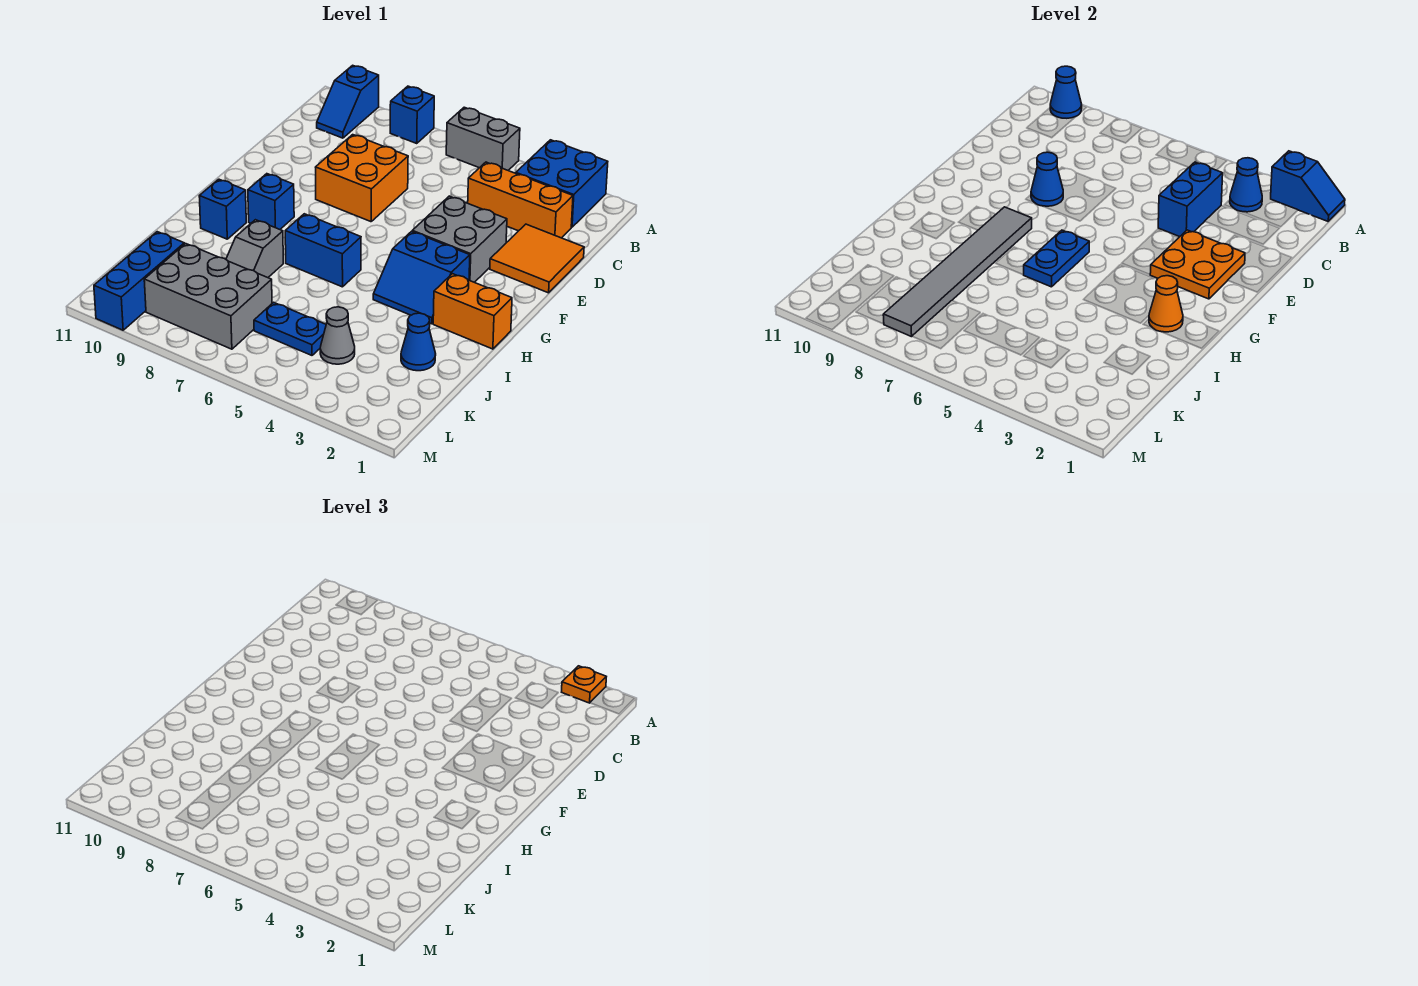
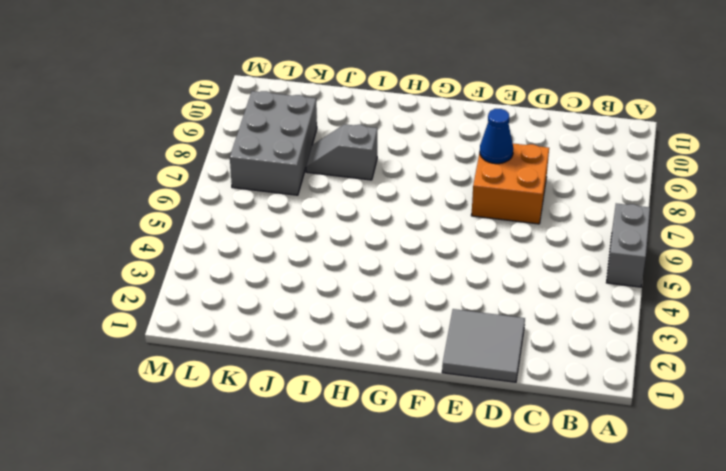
grey tile D1:E2 level 1 -> orange tile D1:E2 level 1
none -> blue brick A2:B3 level 1
none -> blue brick A8 level 1
none -> blue slope A10:B10 level 1 top A

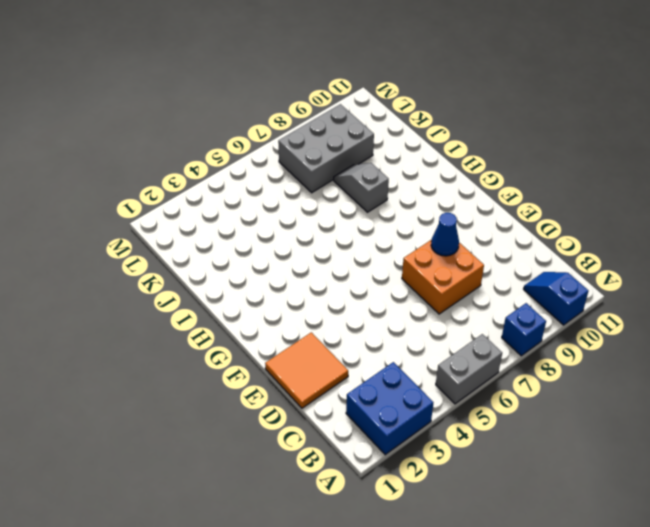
none -> orange brick C2:C4 level 1
none -> grey brick E3:F4 level 1
none -> blue slope G3:H4 level 1 top G

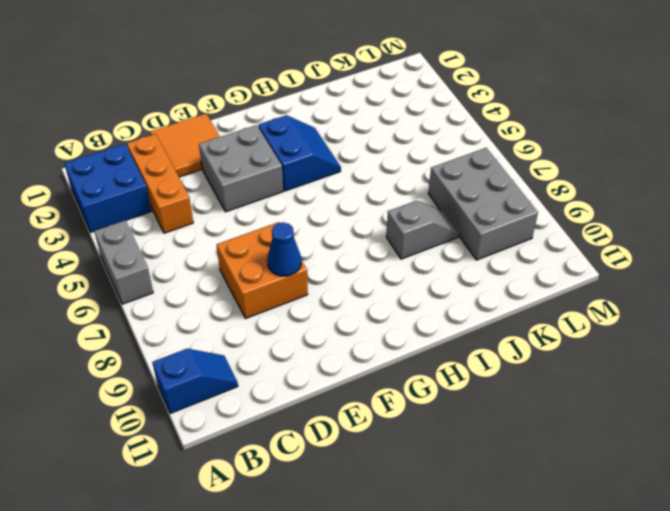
none -> blue brick A8 level 1
none -> blue brick G9 level 1
none -> orange brick H1:H2 level 1

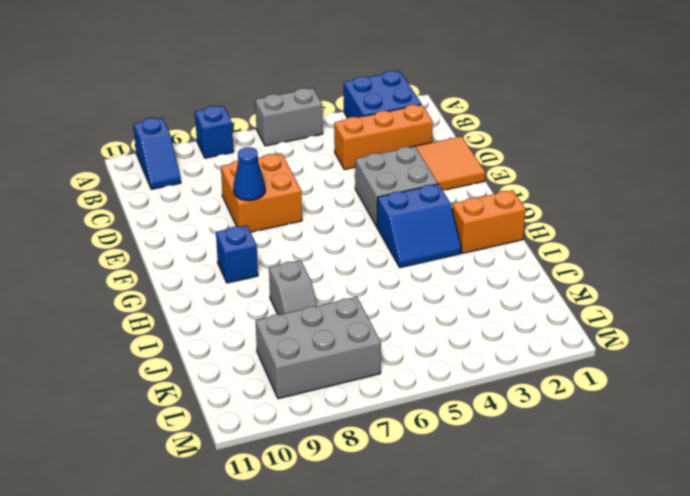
none -> blue brick H6:H7 level 1
none -> blue brick H10 level 1
none -> blue cone J2 level 1

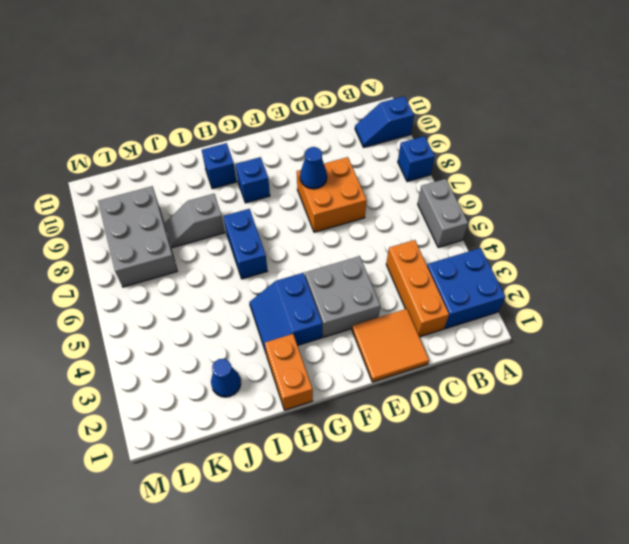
none -> grey cone K4 level 1
none -> blue plate K5:K6 level 1
none -> blue brick K10:M10 level 1

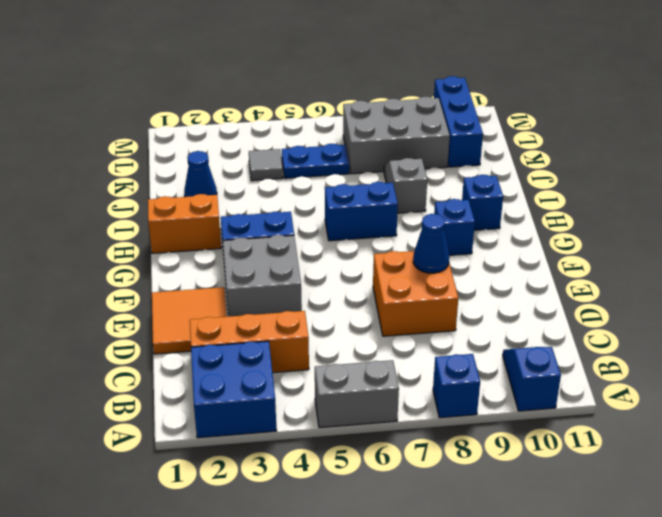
grey tile K4 level 1 -> grey cone K4 level 1
none -> blue slope A1:A2 level 2 top 2
none -> blue cone A10 level 2
none -> blue cone B3 level 2

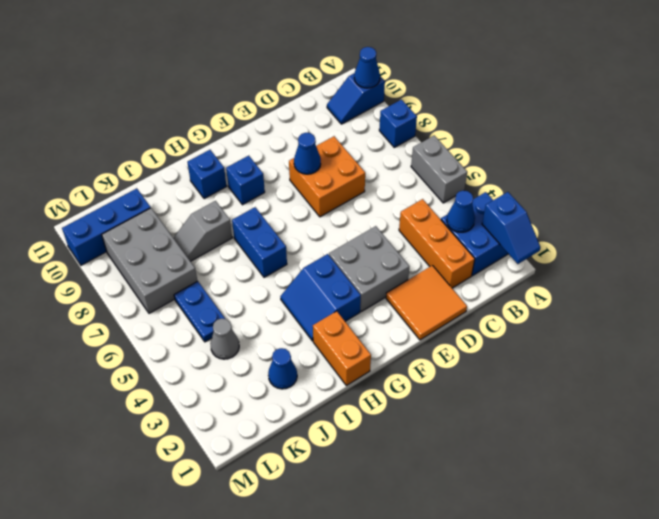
none -> blue brick C4:D4 level 2
none -> orange plate E2:F3 level 2
none -> blue plate G6:H6 level 2

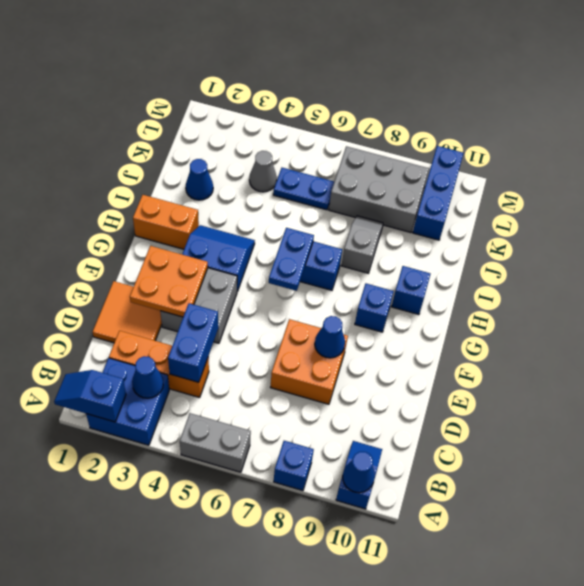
none -> grey tile G8:L8 level 2
none -> orange cone H2 level 2
none -> orange plate A2 level 3

